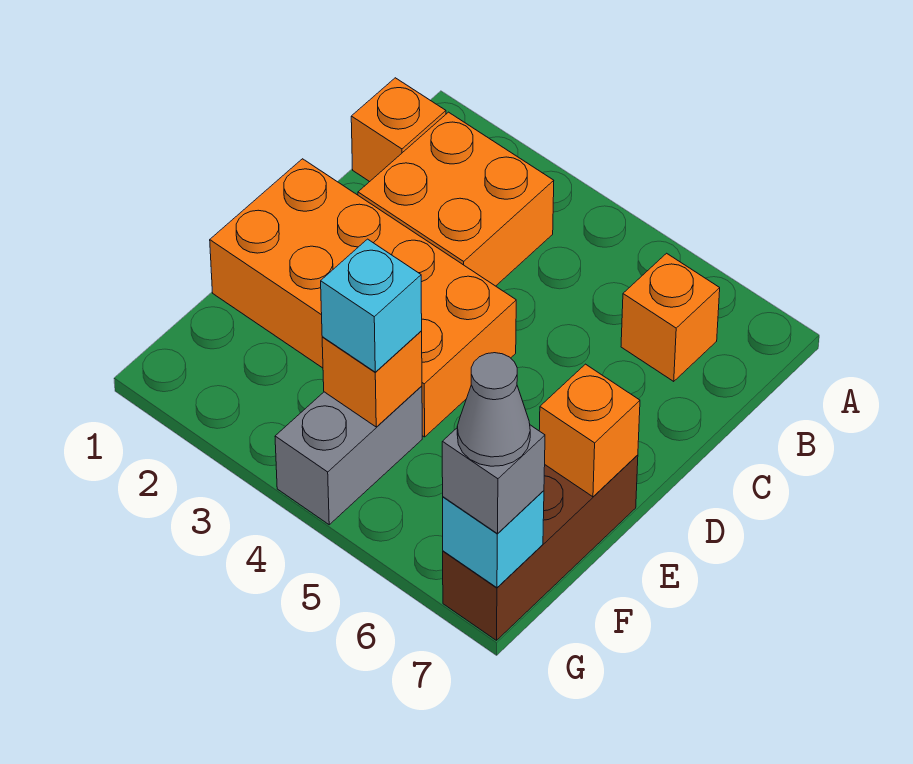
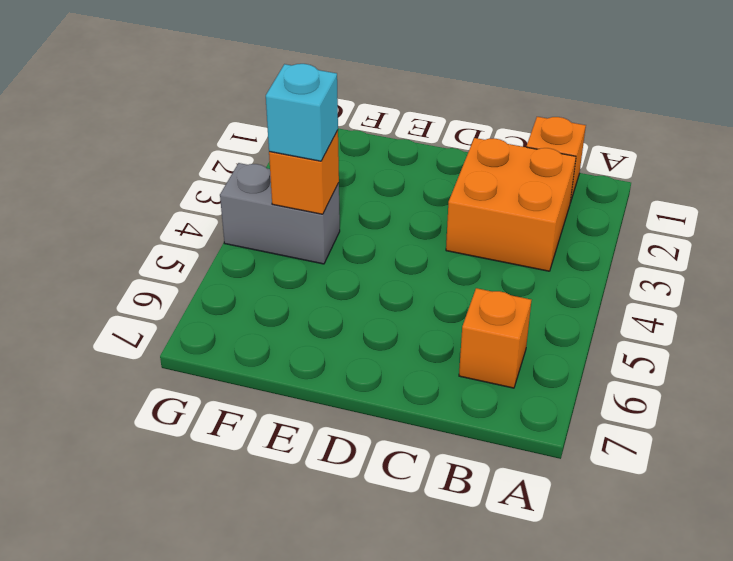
none -> orange brick D1:E4 level 1
none -> brown brick E7:G7 level 1
none -> orange brick E7 level 2

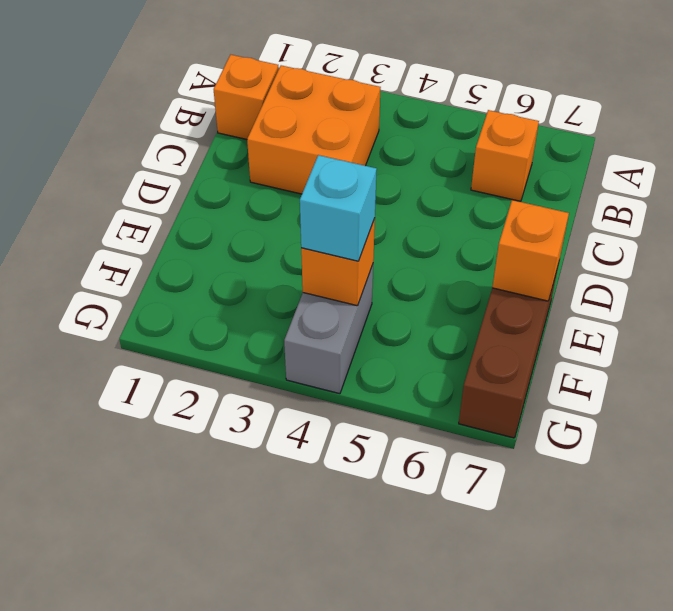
none -> orange brick D1:E4 level 1
none -> cyan brick G7 level 2
none -> grey brick G7 level 3

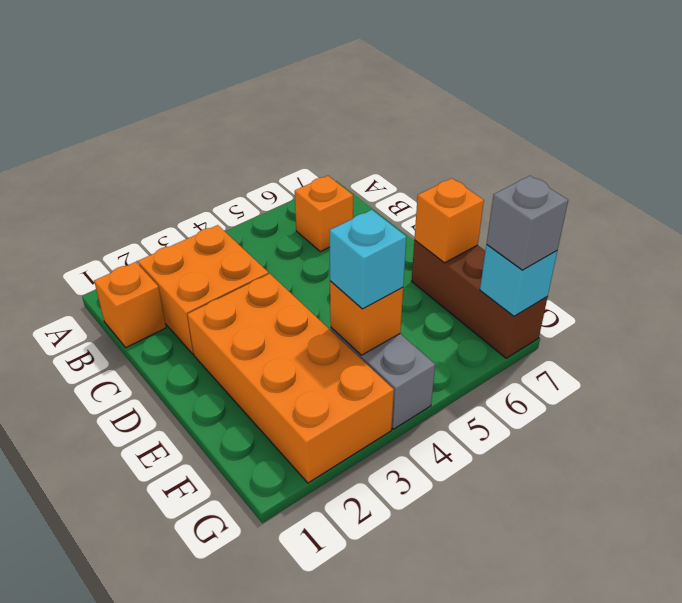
orange brick D2:G3 level 1 -> orange brick D1:E4 level 1
none -> grey cone G7 level 4

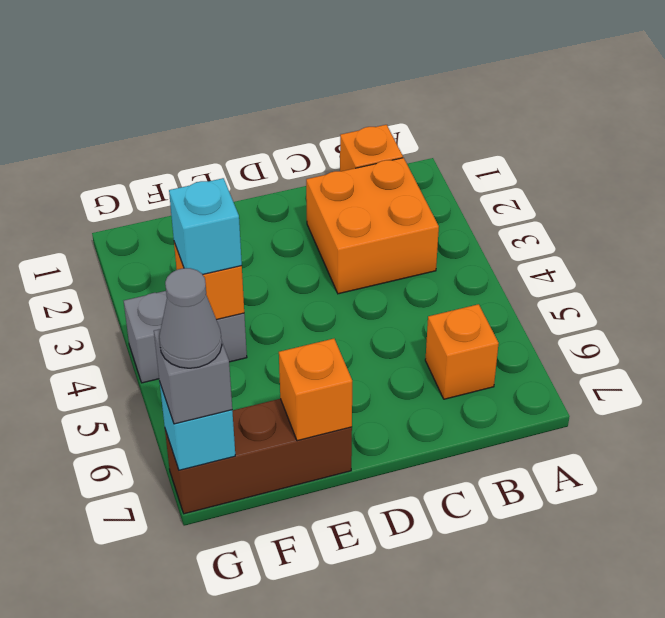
none -> orange brick D1:E4 level 1

